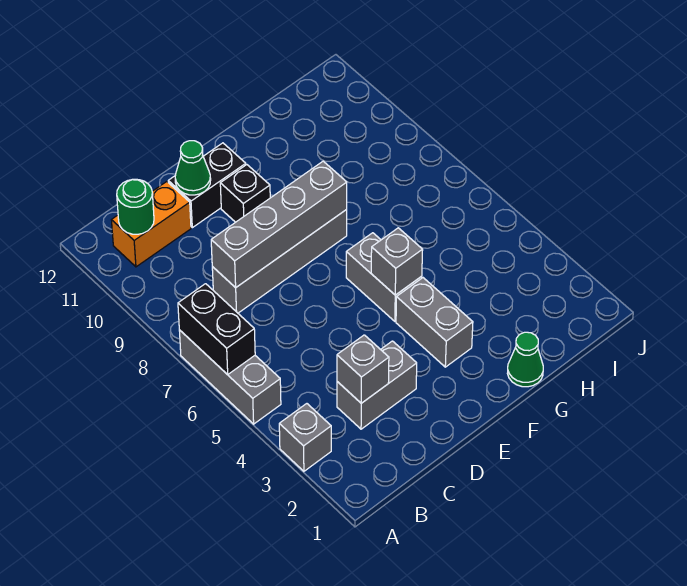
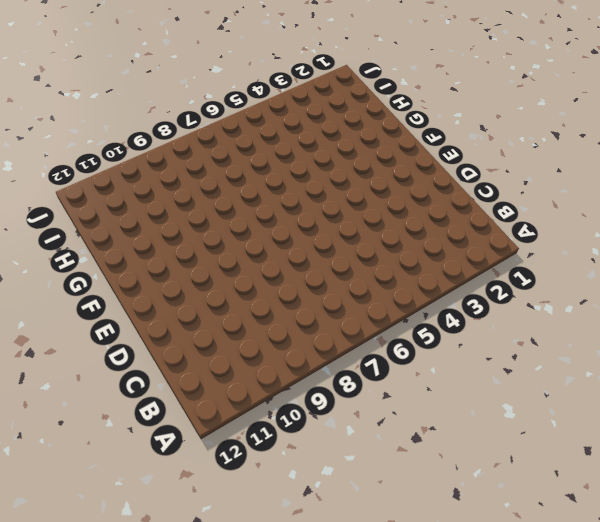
none -> grey brick A3 level 1
none -> grey brick A5:A7 level 1
none -> orange brick B11:C11 level 1

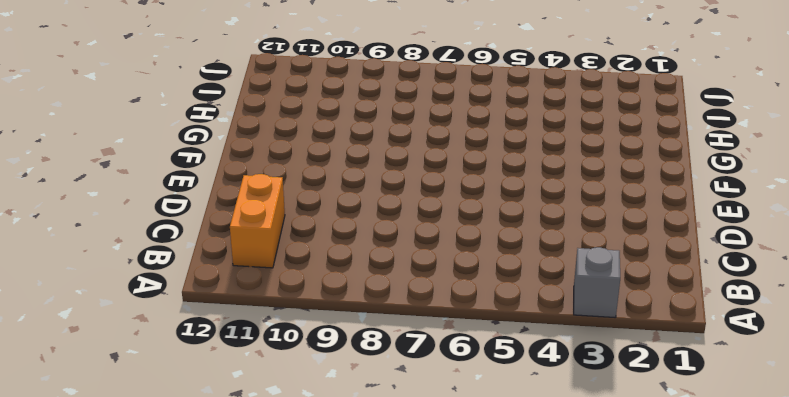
none -> grey brick A5:A7 level 1
none -> grey brick C3:D3 level 1
none -> grey brick C8:F8 level 1

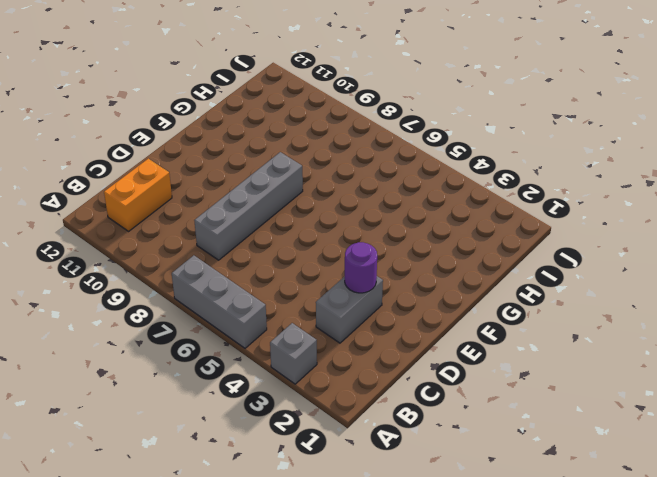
purple round brick D3 level 2 -> none
none -> black brick D11:E11 level 1
none -> black brick E10 level 1
none -> grey brick F3:F4 level 1

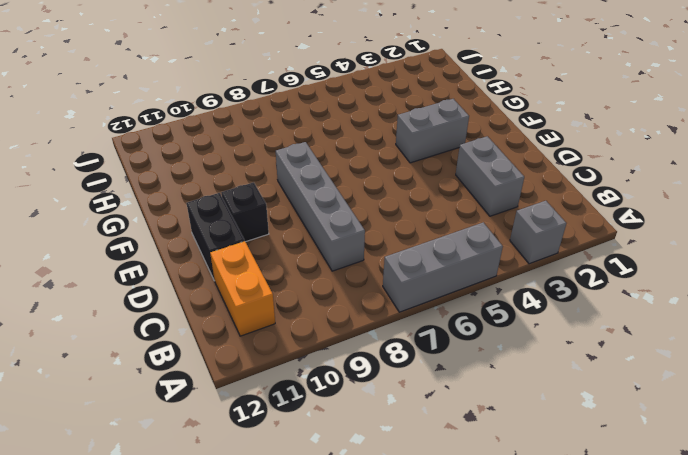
none -> grey brick F5:F6 level 1
none -> green cone G1 level 1
none -> black brick A6:A7 level 2

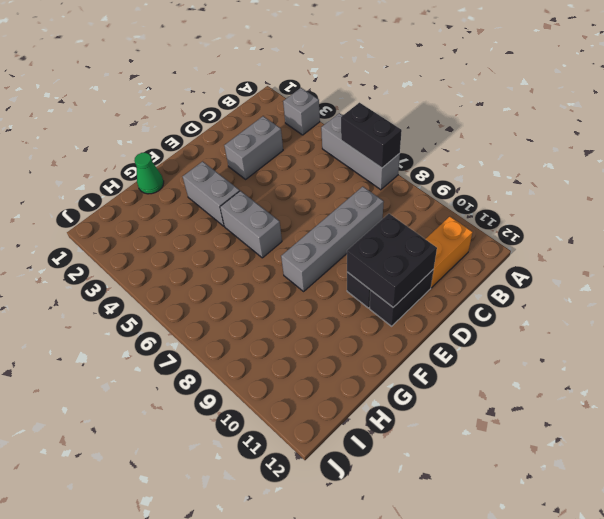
black brick D10:E11 level 2 -> green cone D11 level 2
none -> green round brick B11 level 2
none -> grey brick C3 level 2
none -> grey brick C8:F8 level 2

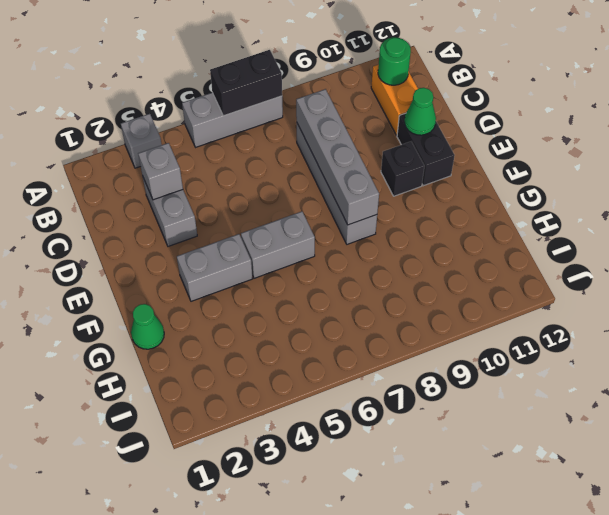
none -> grey brick F5 level 2

